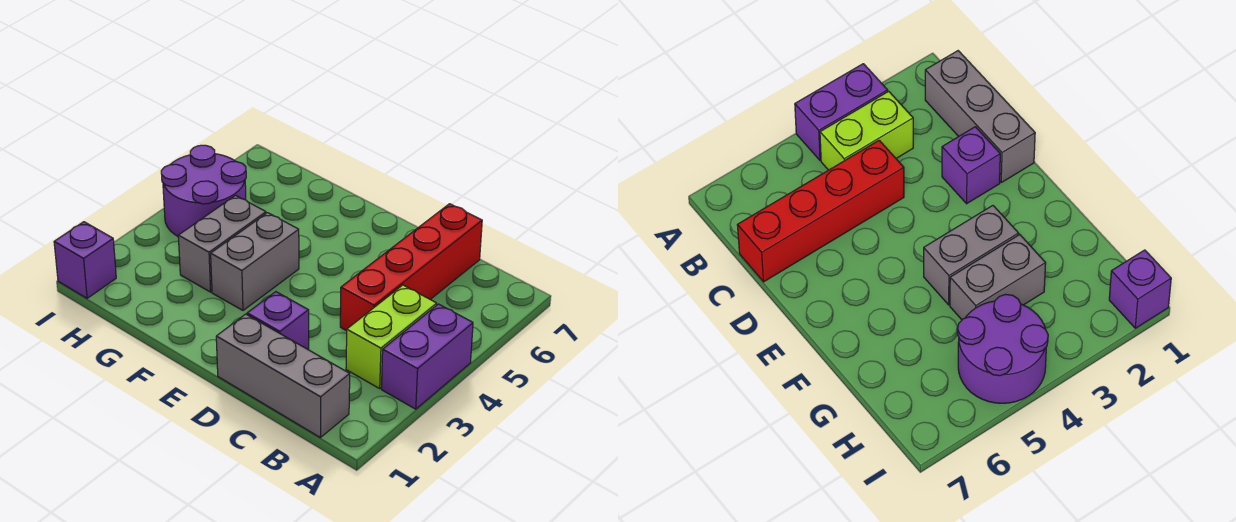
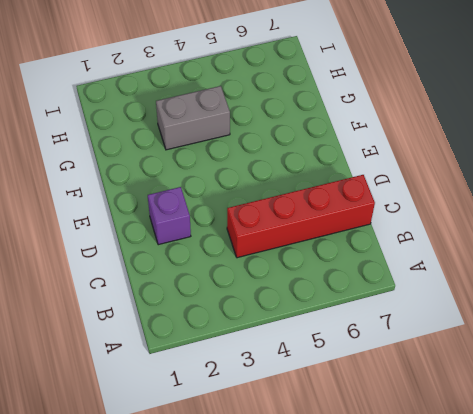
none -> purple brick A3:A4 level 1
none -> grey brick B1:D1 level 1

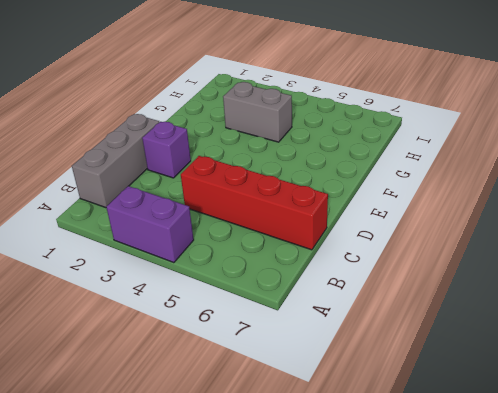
none -> lime brick B3:B4 level 1
none -> grey brick F3:F4 level 1

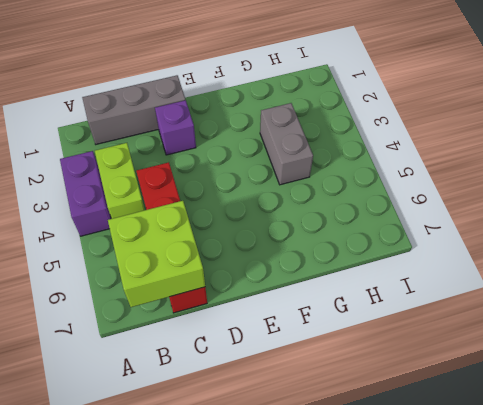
lime brick B6:C7 level 2 -> none
none -> grey brick F3:F4 level 1
none -> purple round brick H4:I5 level 1

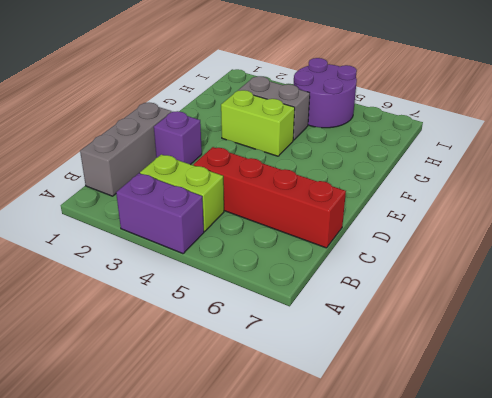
lime brick F3:F4 level 1 -> grey brick F3:F4 level 1
none -> purple brick I1 level 1

